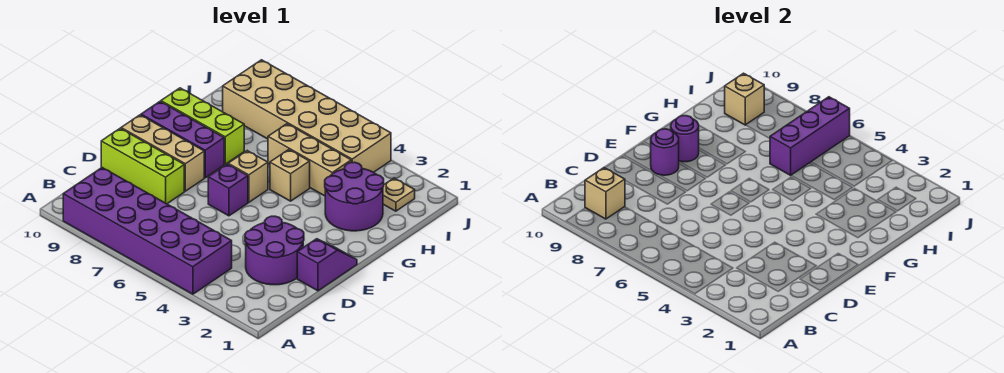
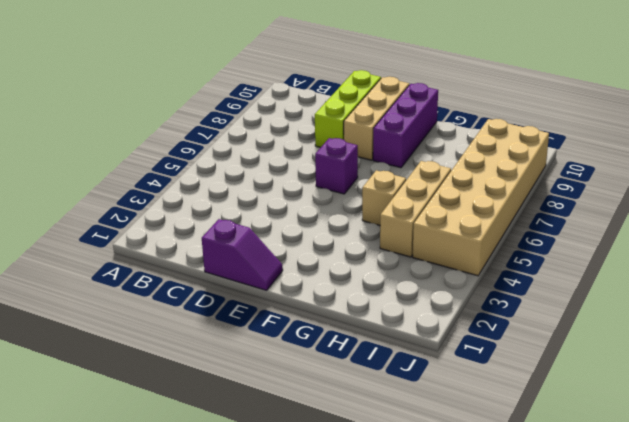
none -> purple brick A4:B9 level 1
none -> purple round brick C2:D3 level 1
none -> tan brick F6 level 1

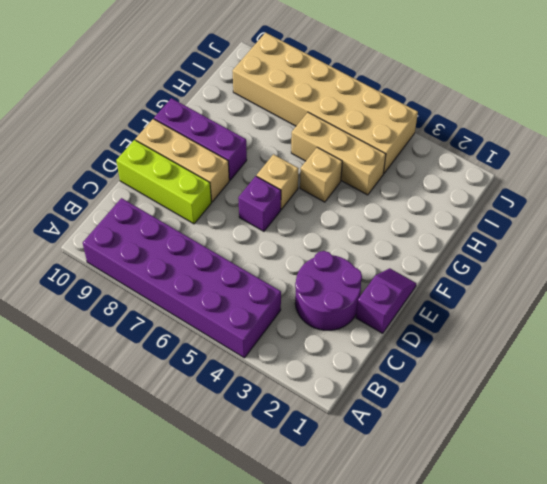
none -> purple round brick G2:H3 level 1
none -> lime brick G8:G10 level 1
none -> tan plate I2 level 1

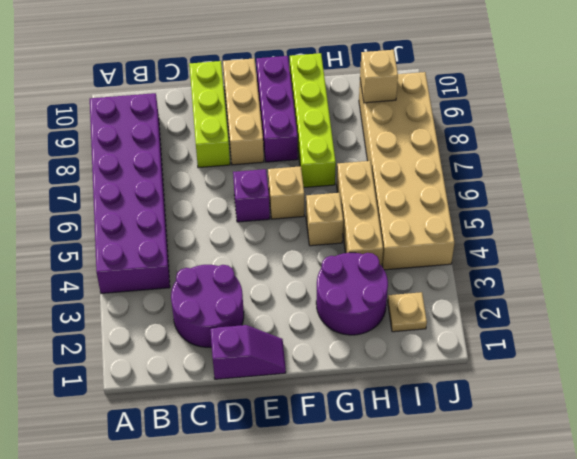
lime brick G7:G10 level 1 -> lime brick G8:G10 level 1
none -> tan brick B9 level 2
none -> purple round brick E9 level 2
none -> purple round brick F9 level 2

